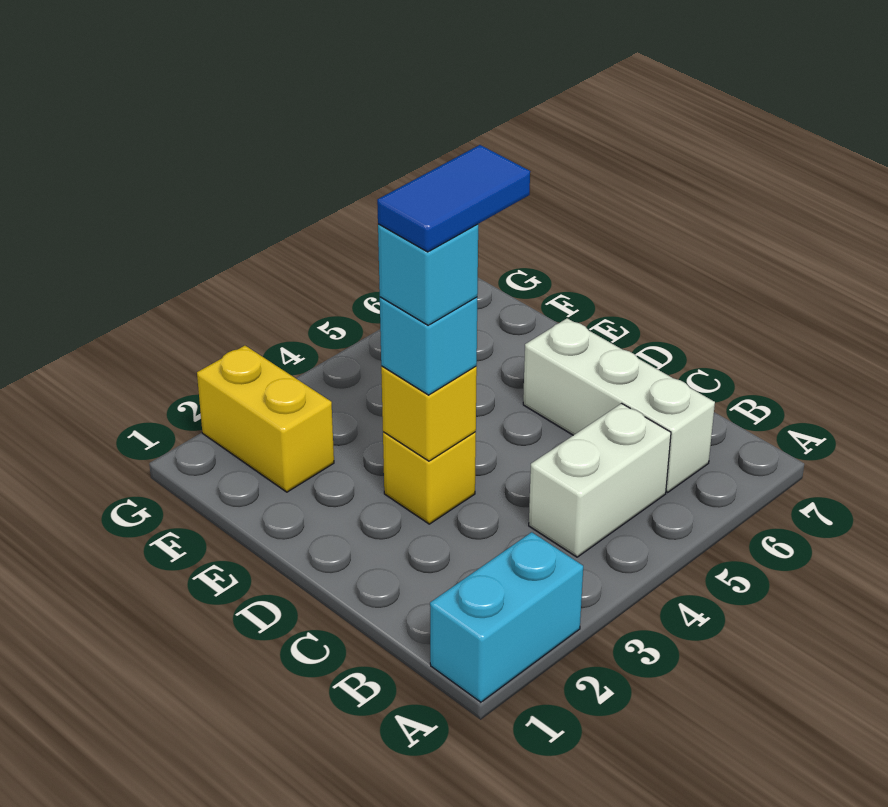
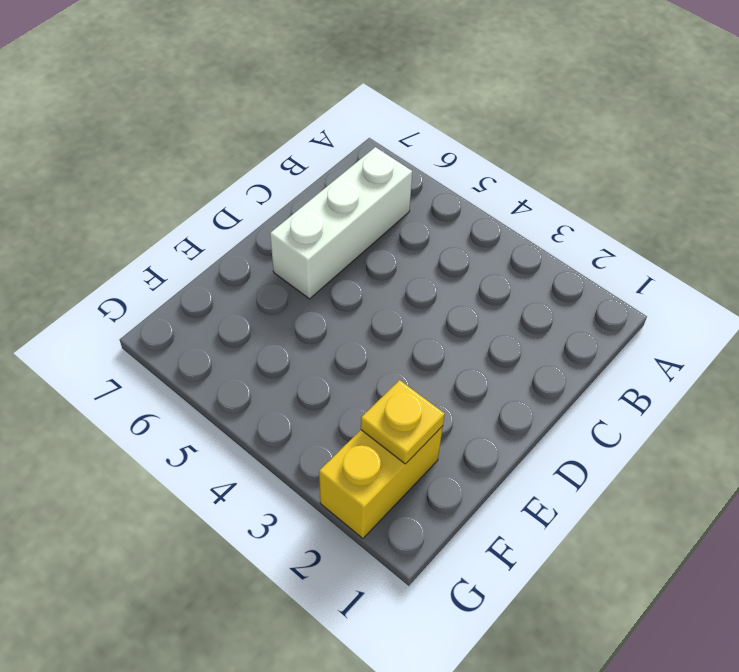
yellow plate F2 level 2 -> none
none -> cyan brick A1:A2 level 1
none -> white brick B4:B5 level 1

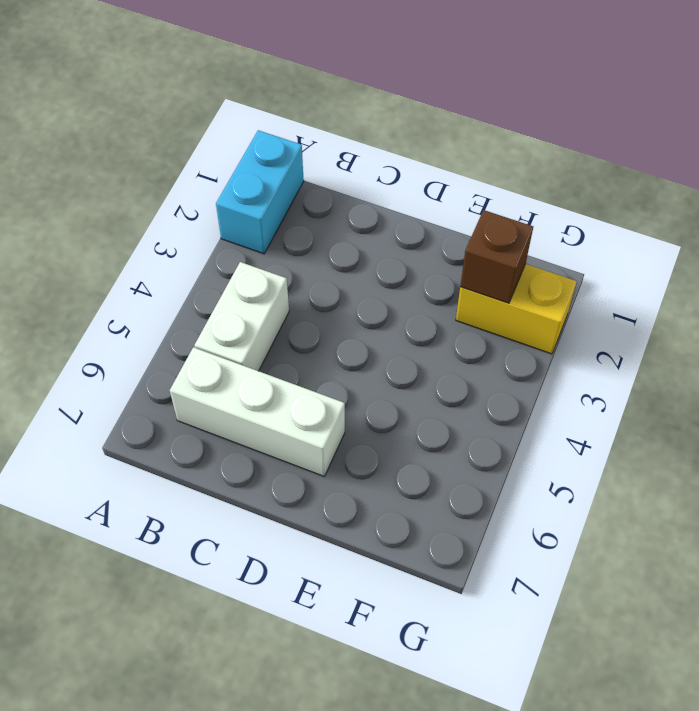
brown brick F2 level 2 -> none
none -> yellow brick D3 level 1
none -> yellow brick D3 level 2

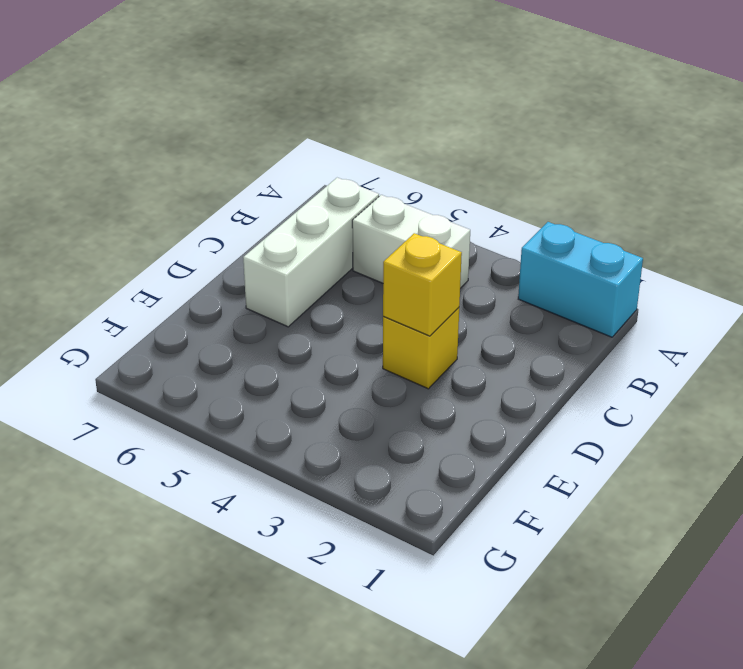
none -> yellow brick F2:G2 level 1
none -> cyan brick D3 level 3

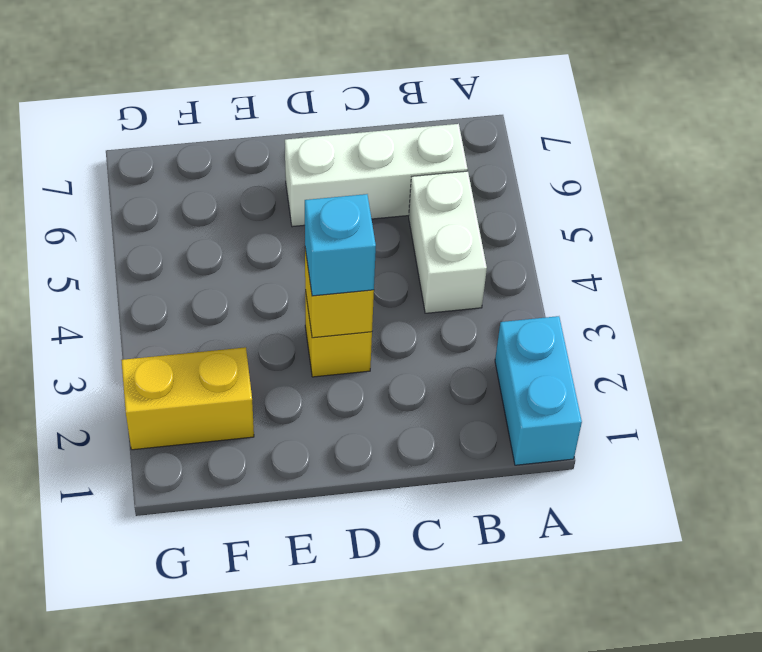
none -> cyan brick D3 level 4
none -> blue tile D3:D4 level 5

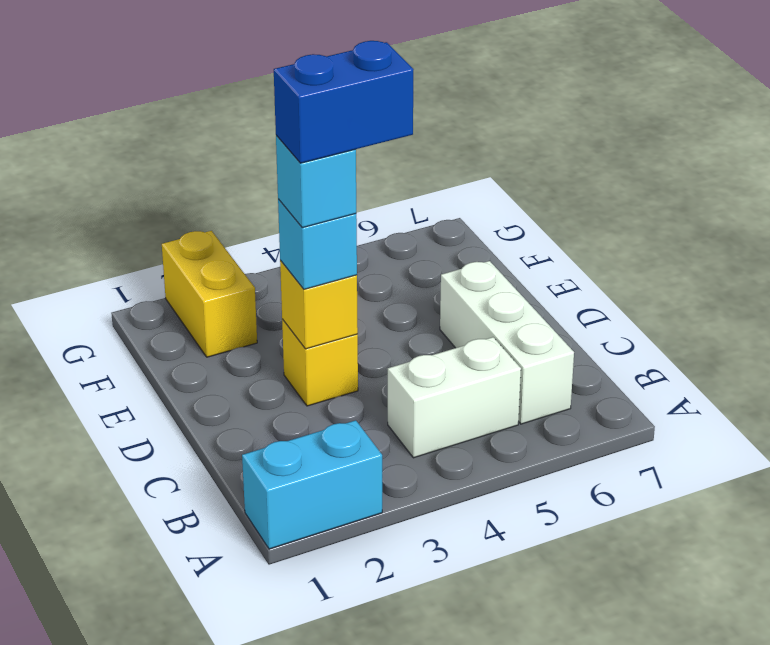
blue brick D3:D4 level 5 -> blue tile D3:D4 level 5

